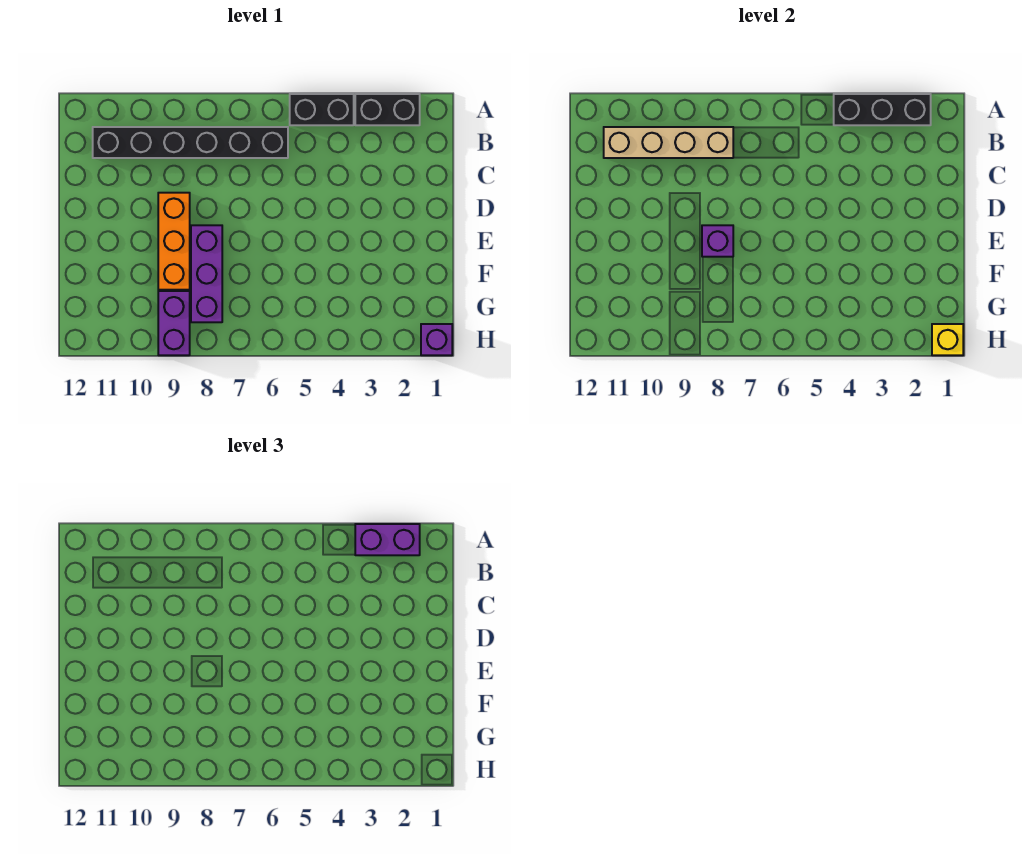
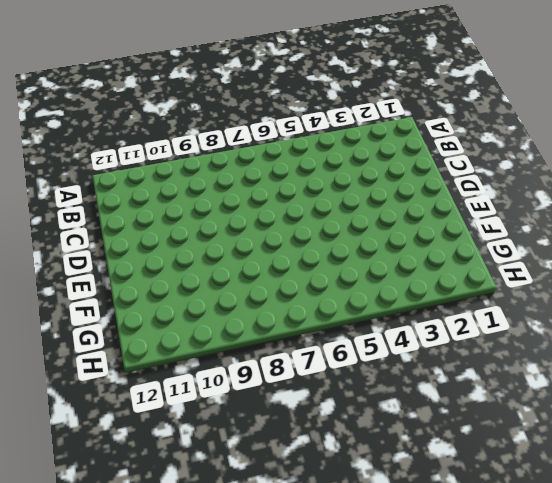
none -> black brick A2:A3 level 1
none -> black brick A4:A5 level 1
none -> black brick B6:B11 level 1

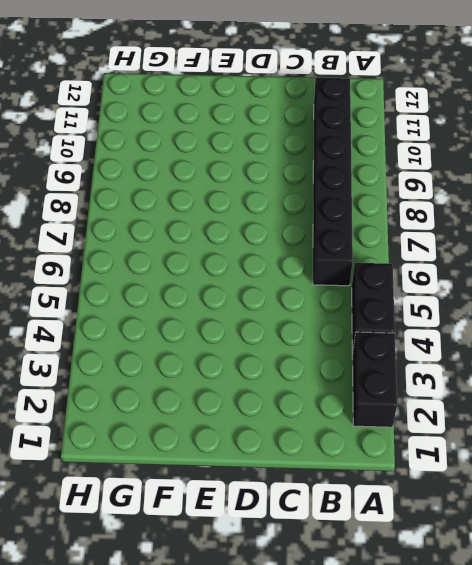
none -> orange brick D9:F9 level 1
none -> purple brick E8:G8 level 1
none -> purple brick G9:H9 level 1

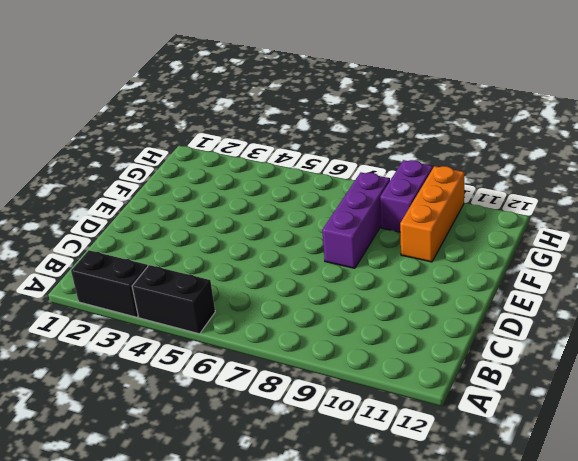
orange brick F10:H10 level 1 -> orange brick D9:F9 level 1
none -> black brick B6:B11 level 1
none -> purple brick H1 level 1
none -> black brick A2:A4 level 2

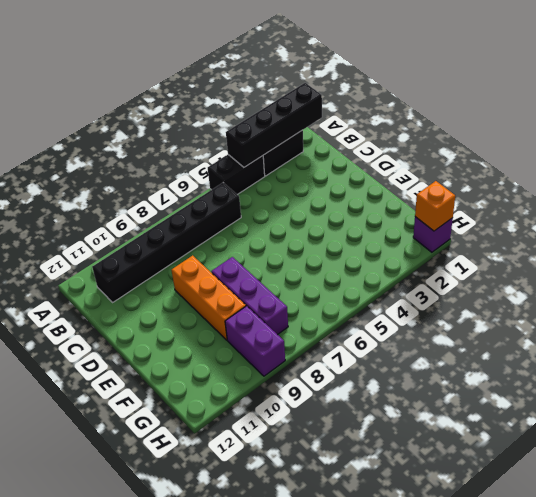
black brick A1:A4 level 2 -> black brick A2:A4 level 2
orange brick H1 level 2 -> yellow brick H1 level 2
none -> tan brick B8:B11 level 2
none -> purple brick E8 level 2
none -> purple brick A2:A3 level 3

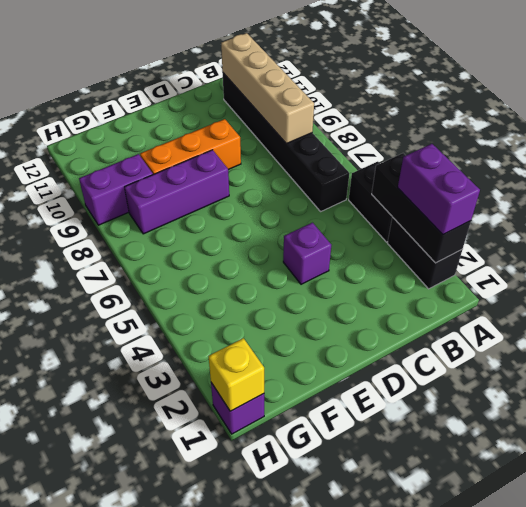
purple brick D4 level 1 -> purple brick E8 level 2

